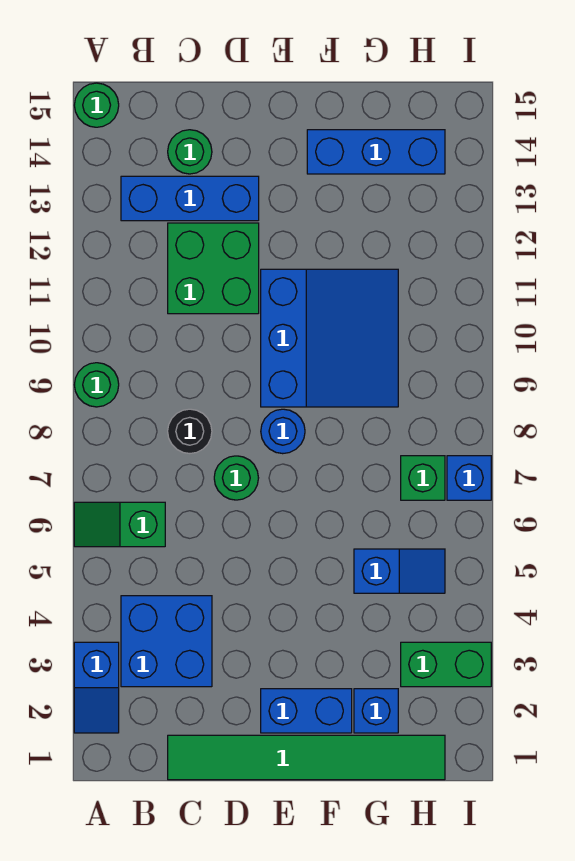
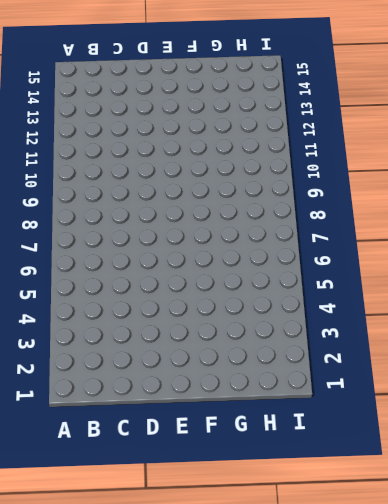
none -> blue slope A2:A3 level 1 top 3
none -> green slope A6:B6 level 1 top B
none -> green round brick A9 level 1

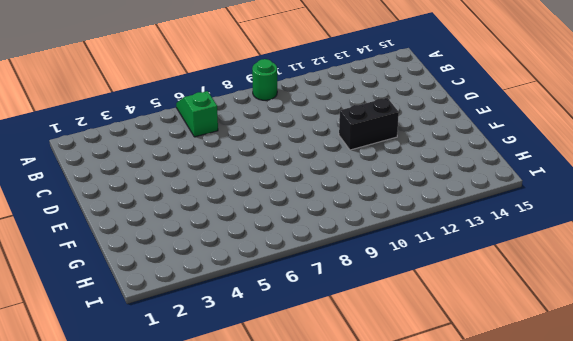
black brick E11:E12 level 1 -> blue slope E9:G11 level 1 top E
none -> blue slope A2:A3 level 1 top 3
none -> green round brick A15 level 1
none -> blue brick B3:C4 level 1

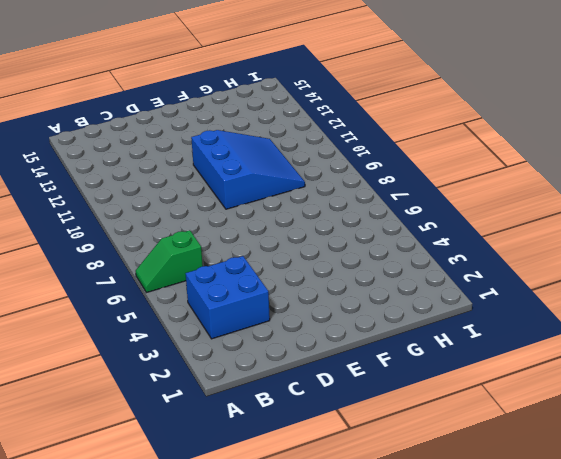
none -> blue slope A2:A3 level 1 top 3
none -> green round brick A9 level 1
none -> green round brick A15 level 1

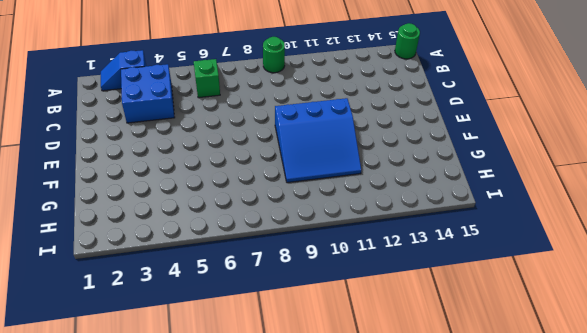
none -> blue brick B13:D13 level 1
none -> green tile C1:H1 level 1
none -> black round brick C8 level 1

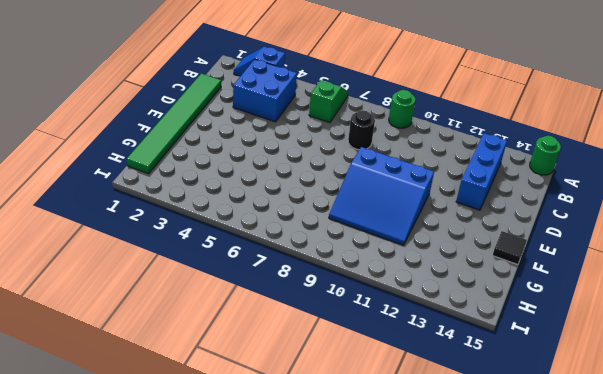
black tile F15 level 1 -> none
none -> green brick C11:D12 level 1
none -> green round brick C14 level 1
none -> green round brick D7 level 1

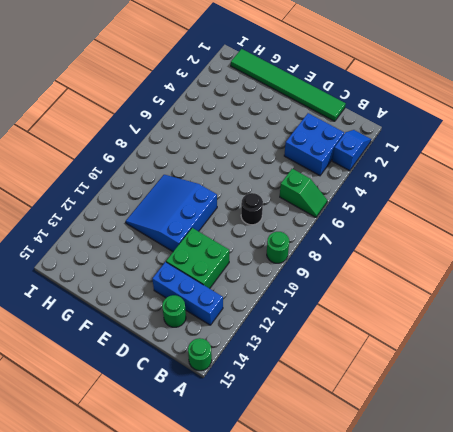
none -> green round brick D7 level 1
none -> blue brick E2:F2 level 1
none -> blue round brick E8 level 1

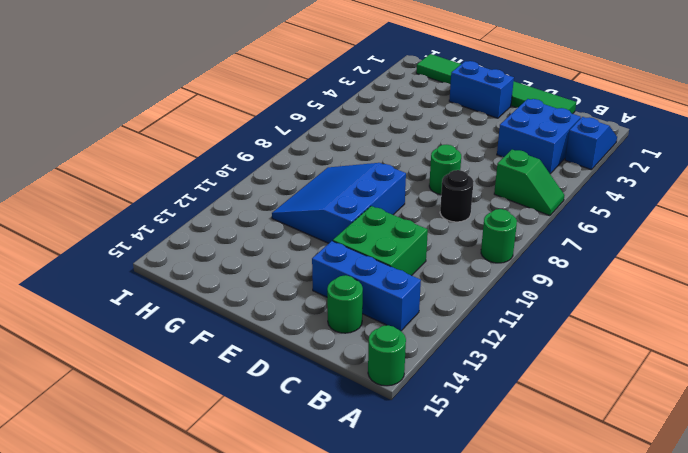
none -> blue round brick E8 level 1
none -> blue brick F14:H14 level 1
none -> blue brick G2 level 1

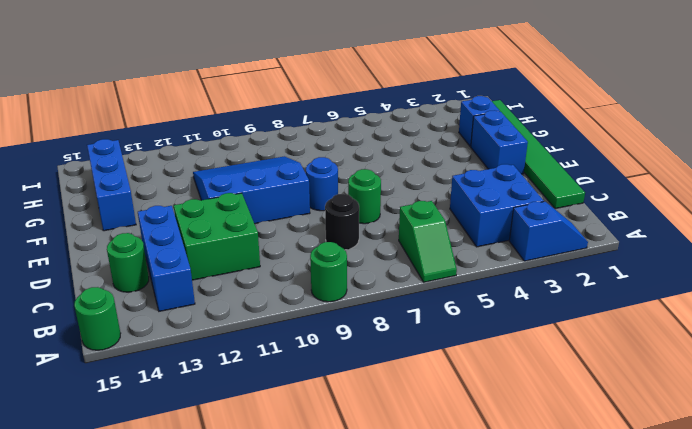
none -> blue slope G5:H5 level 1 top G
none -> green brick H3:I3 level 1
none -> green brick H7 level 1

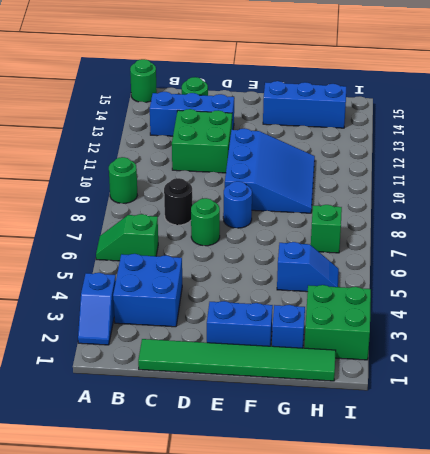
green brick H2:I3 level 1 -> green brick H3:I3 level 1
none -> blue brick I7 level 1

